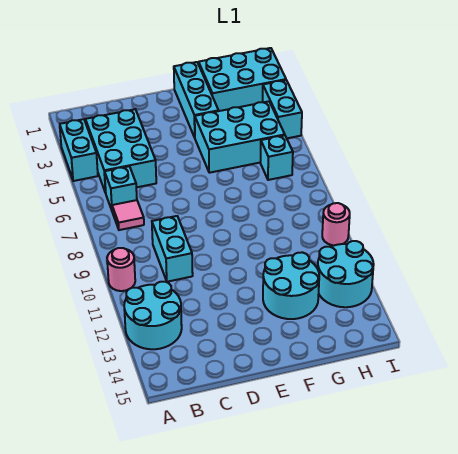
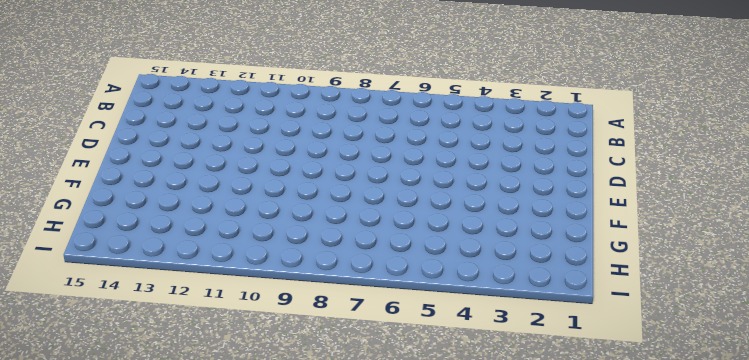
none -> cyan brick A3:A4 level 1
none -> pink round brick A10 level 1
none -> cyan round brick A12:B13 level 1

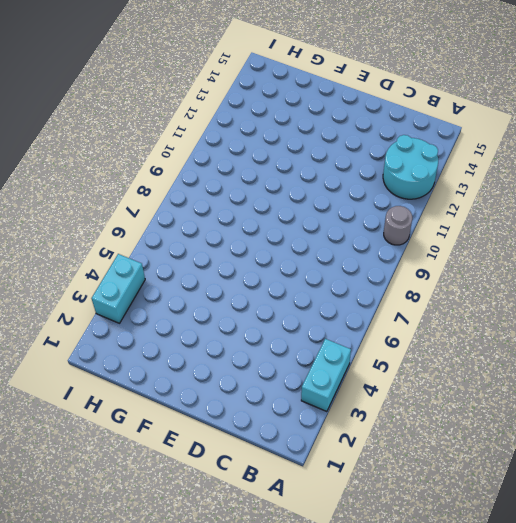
grey round brick A10 level 1 -> pink round brick A10 level 1
none -> cyan brick B3:C5 level 1
none -> cyan brick B6 level 1
none -> pink tile B7 level 1

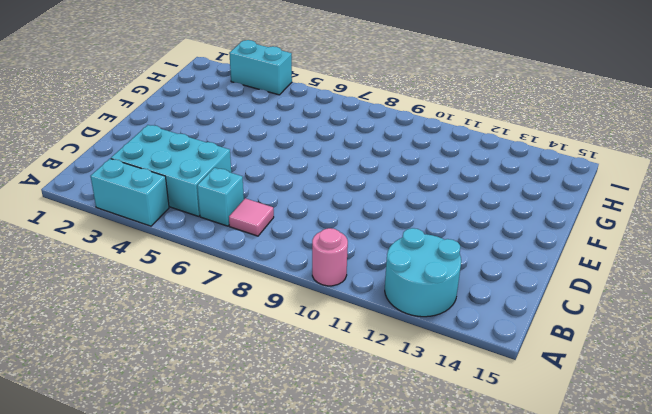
none -> cyan brick C9:C10 level 1
none -> cyan brick F1:F3 level 1
none -> cyan brick F4:H5 level 1

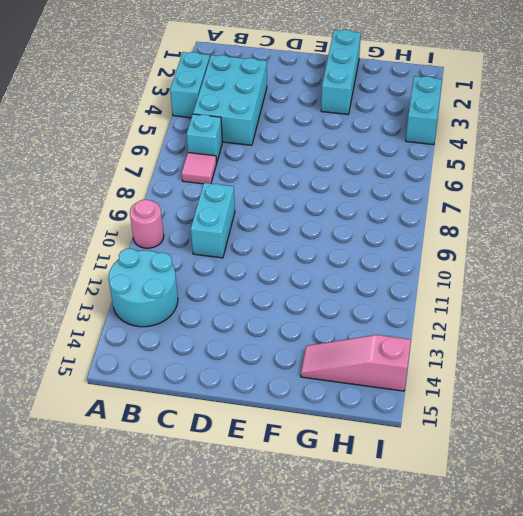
pink slope G14:I14 level 1 top I -> none
none -> cyan brick F4:H5 level 1
none -> cyan round brick F12:G13 level 1
none -> cyan brick G1:I2 level 1

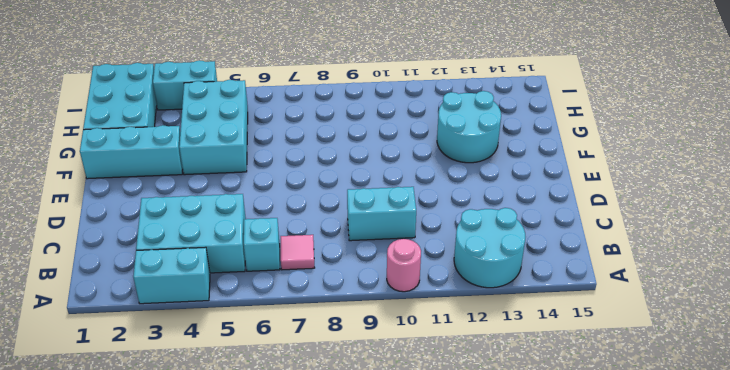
none -> cyan brick H6 level 1
none -> cyan round brick H12:I13 level 1
none -> pink round brick I10 level 1

